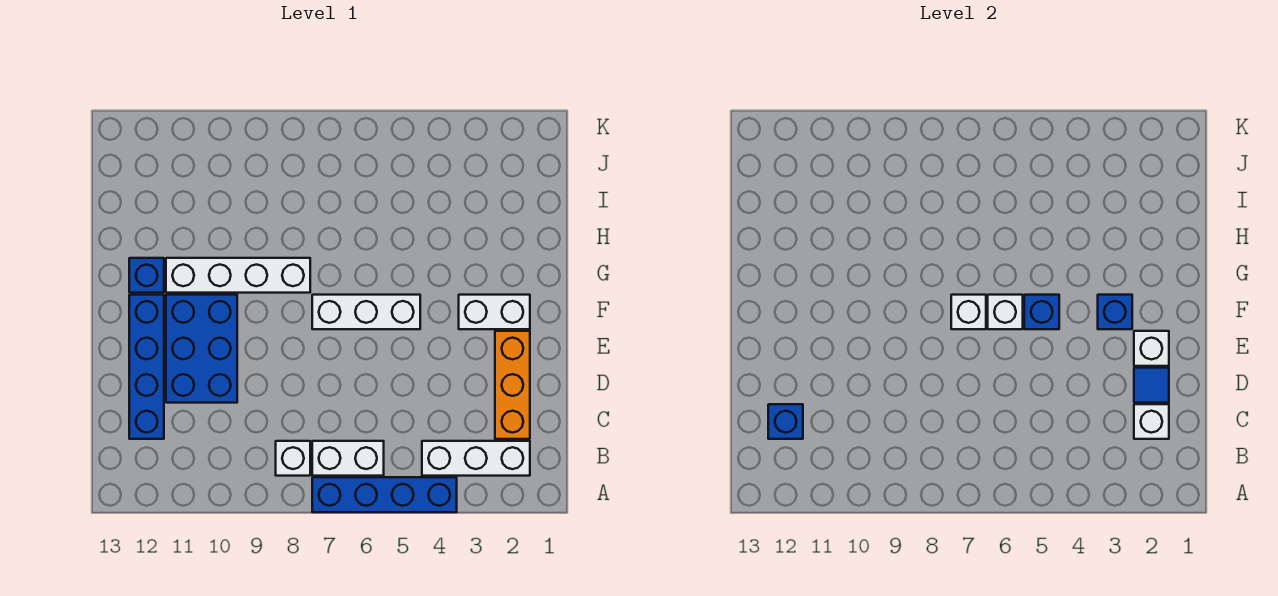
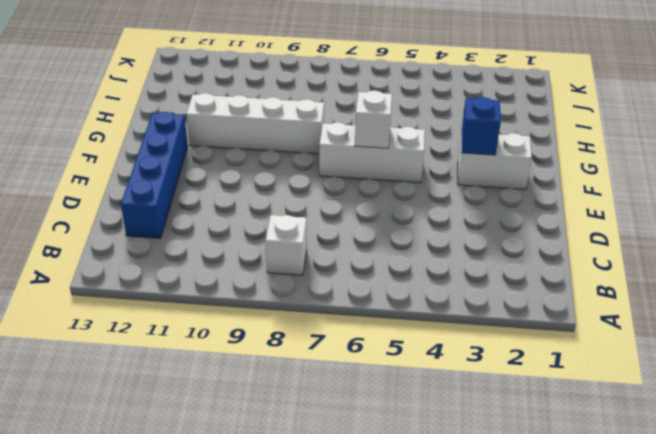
none -> blue brick A4:A7 level 1
none -> white brick B2:B4 level 1
none -> white brick B6:B7 level 1

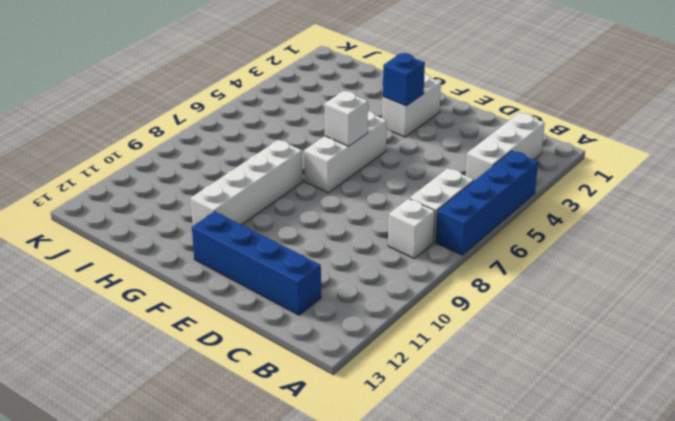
none -> orange brick C2:E2 level 1
none -> blue brick D10:F11 level 1
none -> blue brick G12 level 1

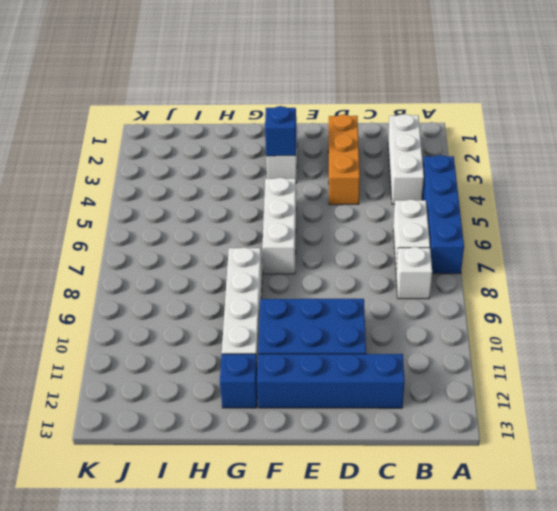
orange brick D2:D4 level 1 -> orange brick C2:E2 level 1
none -> white brick C2 level 2
none -> blue brick C12 level 2
none -> blue tile D2 level 2

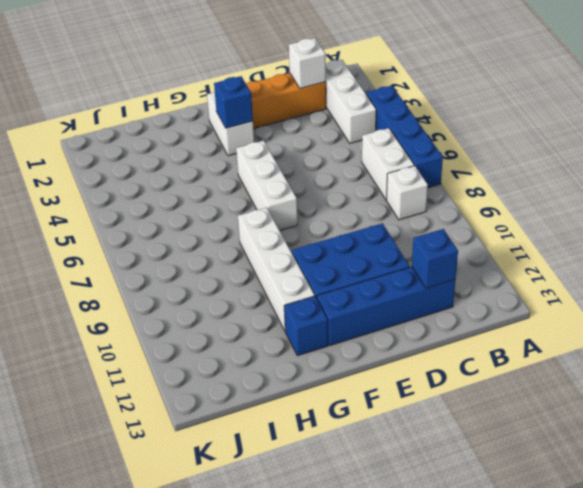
none -> blue tile D2 level 2
none -> white brick E2 level 2
none -> blue brick F5 level 2

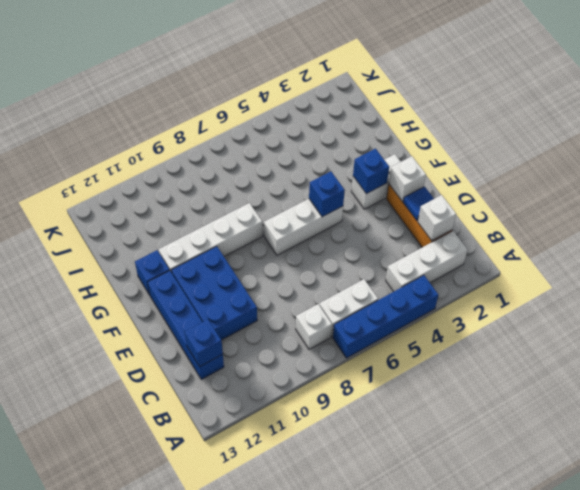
none -> white brick F6 level 2
none -> white brick F7 level 2

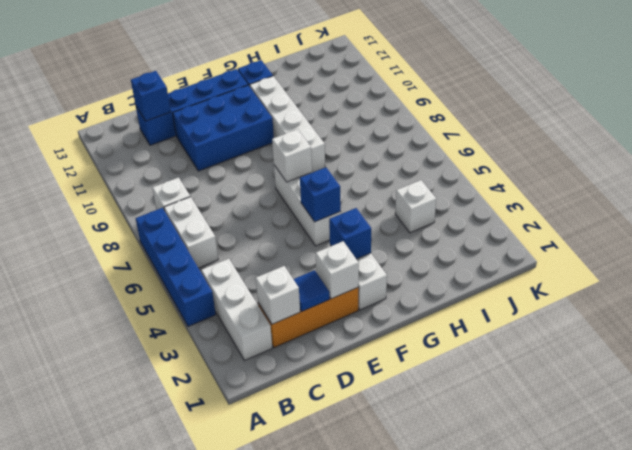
white brick I4 level 1 -> white brick F6 level 2

